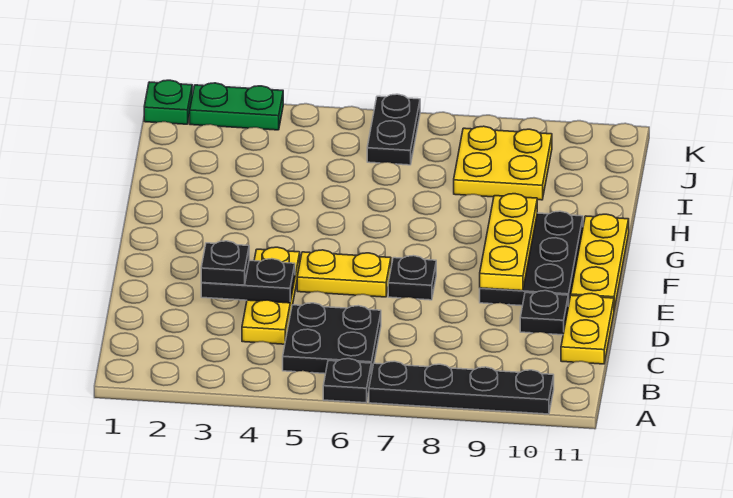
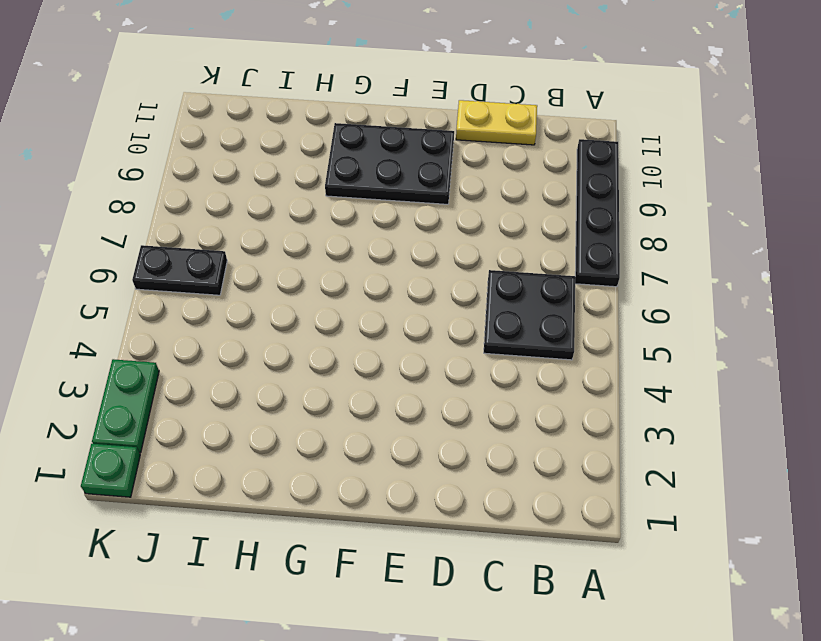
none -> black plate A6 level 1
none -> yellow plate C4:E4 level 1
none -> black plate D10 level 1

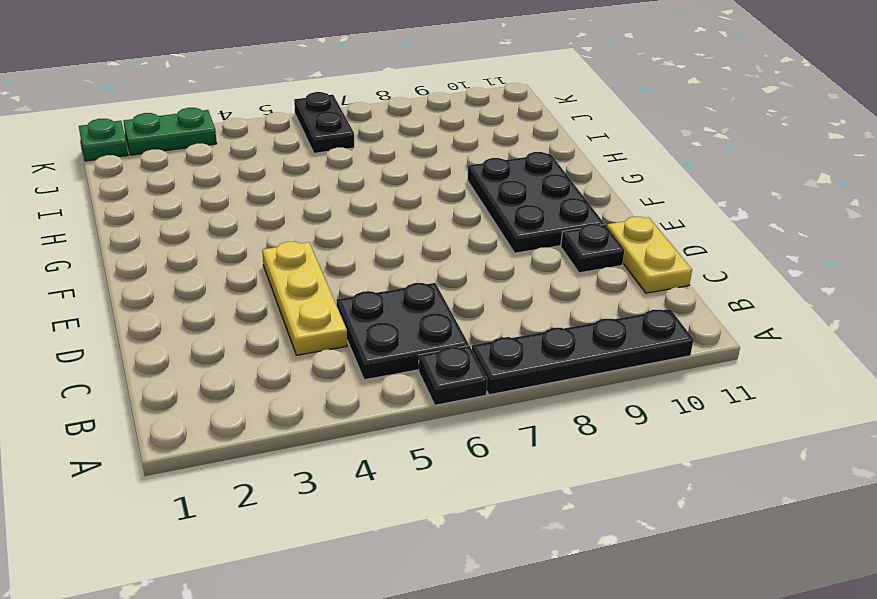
none -> yellow plate E5:E6 level 1
none -> black plate E7 level 1
none -> yellow plate E11:G11 level 1

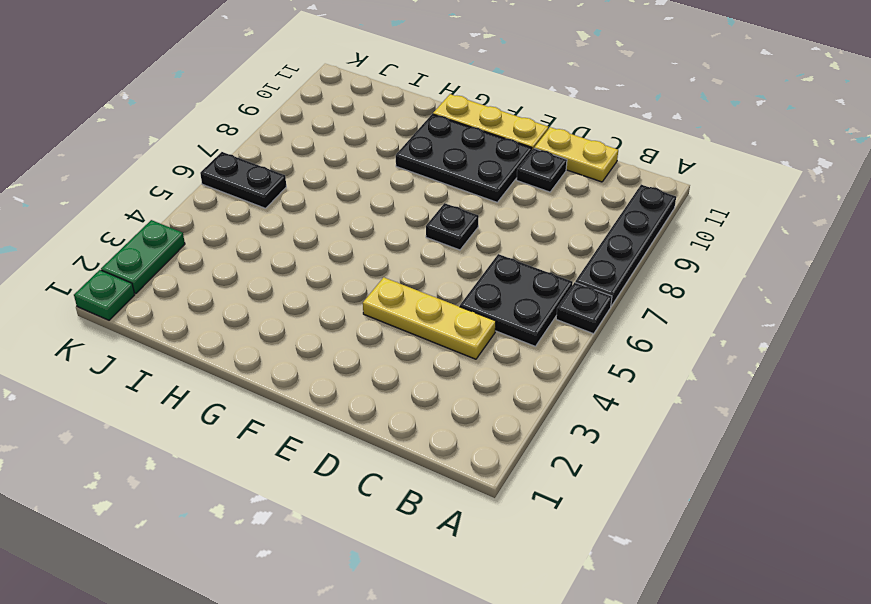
none -> yellow plate E5:E6 level 1
none -> yellow plate I8:J9 level 1
none -> black plate D3:D4 level 2

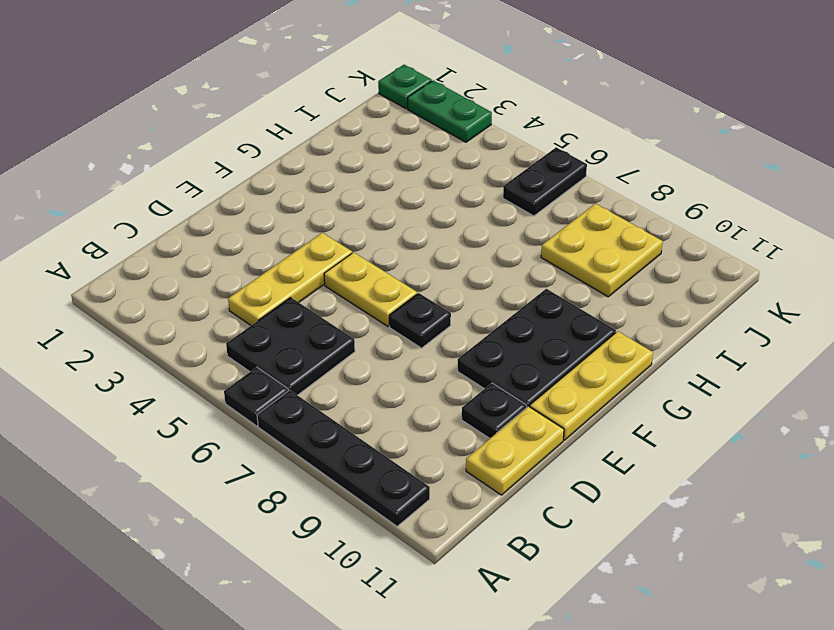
none -> black plate D3:D4 level 2
none -> yellow plate E9:G9 level 2
none -> black plate D3 level 3

